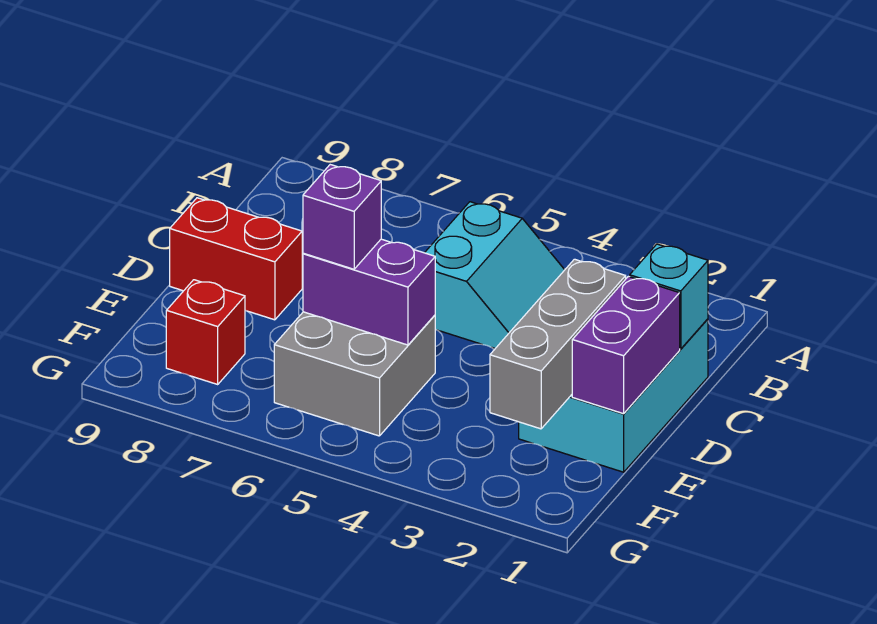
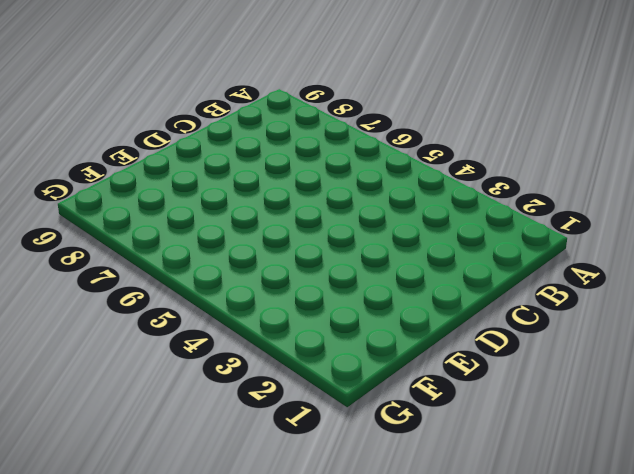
none -> cyan slope B4:C5 level 1 top 5
none -> cyan brick C1:E2 level 1

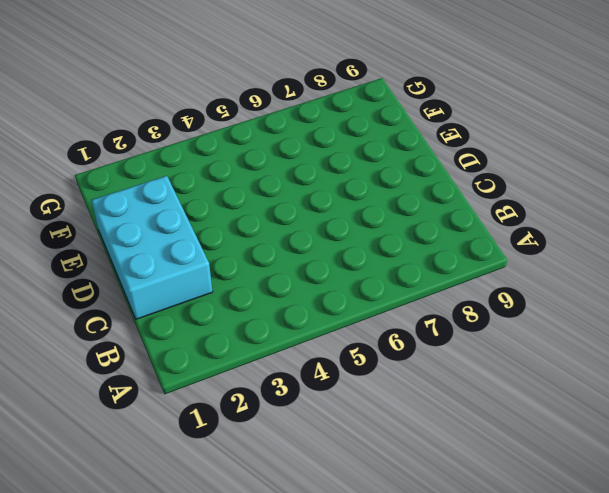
none -> cyan slope B4:C5 level 1 top 5
none -> red brick D8:D9 level 1

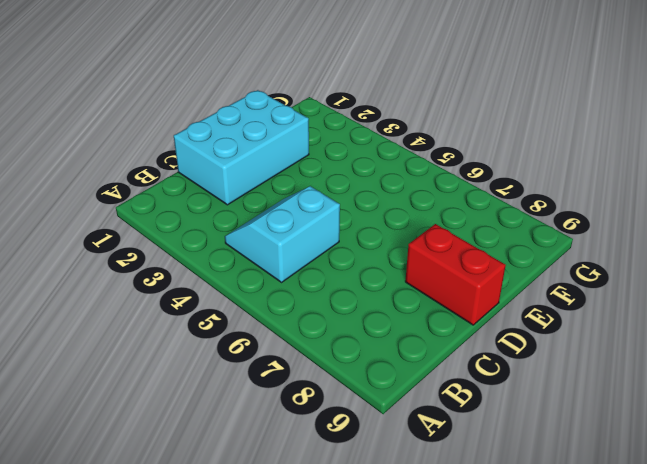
none -> grey brick E5:F6 level 1
none -> red brick F8 level 1

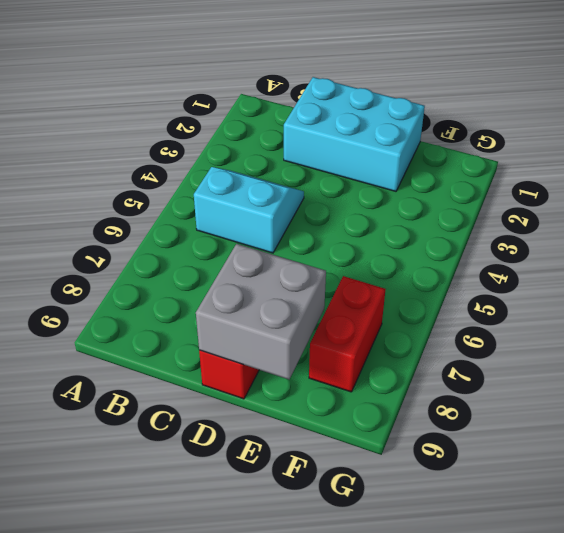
grey brick D8:E9 level 2 -> grey brick E5:F6 level 1
red brick F7:F8 level 1 -> red brick F8 level 1
none -> cyan brick C1 level 2
none -> purple brick D1:E1 level 2

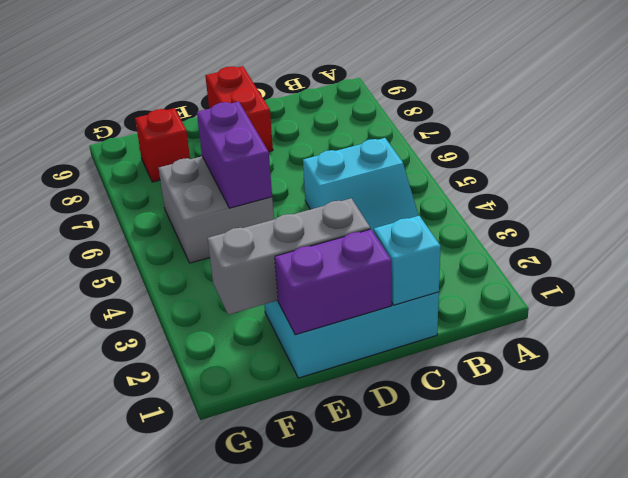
none -> purple brick E6 level 3

